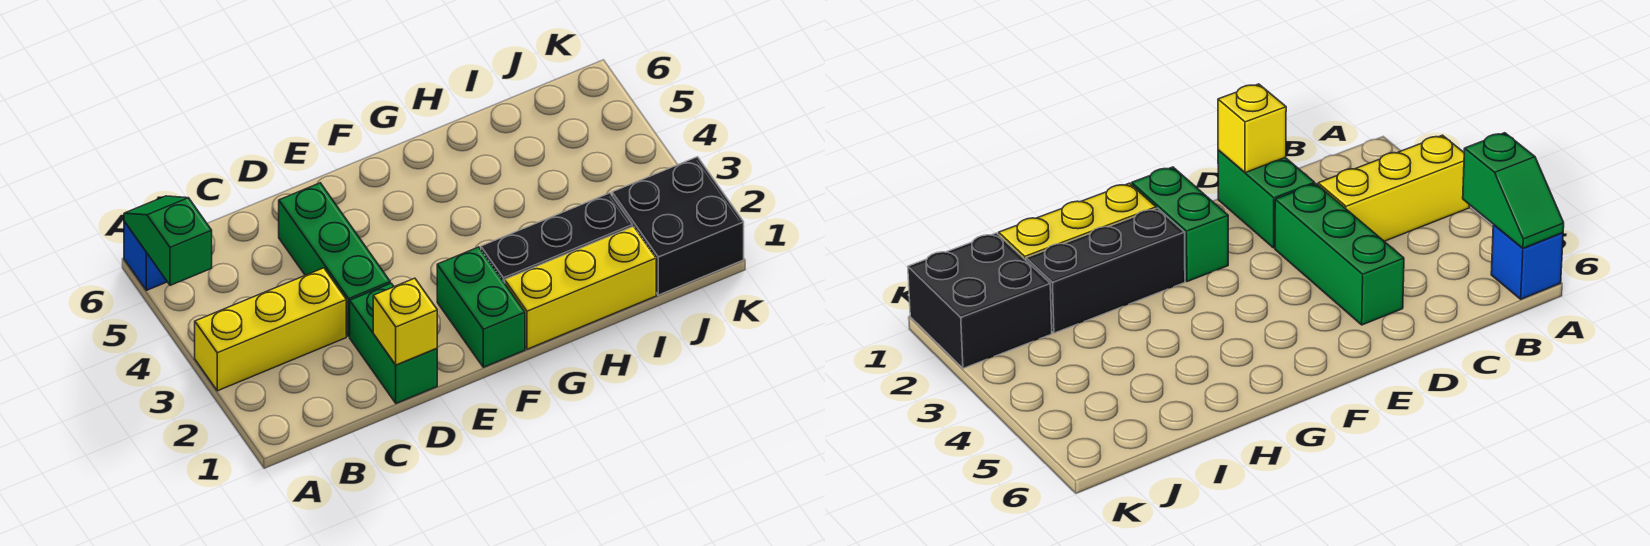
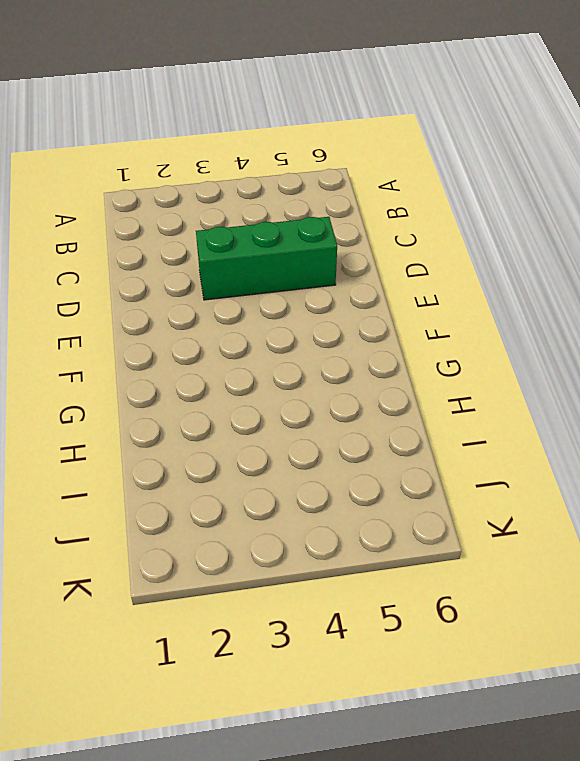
none -> yellow brick A3:C3 level 1
none -> blue brick A6 level 1

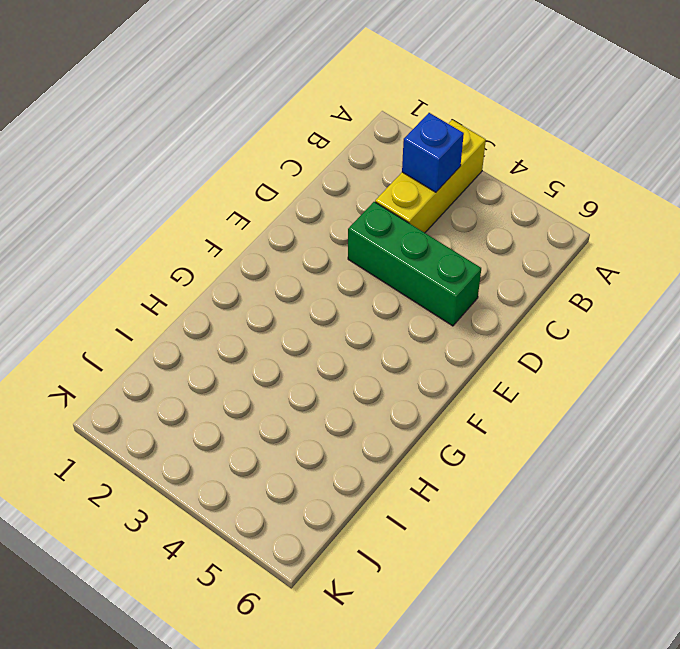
blue brick B3 level 2 -> blue brick A6 level 1
none -> green brick D1:D2 level 1
none -> green brick F1:F2 level 1

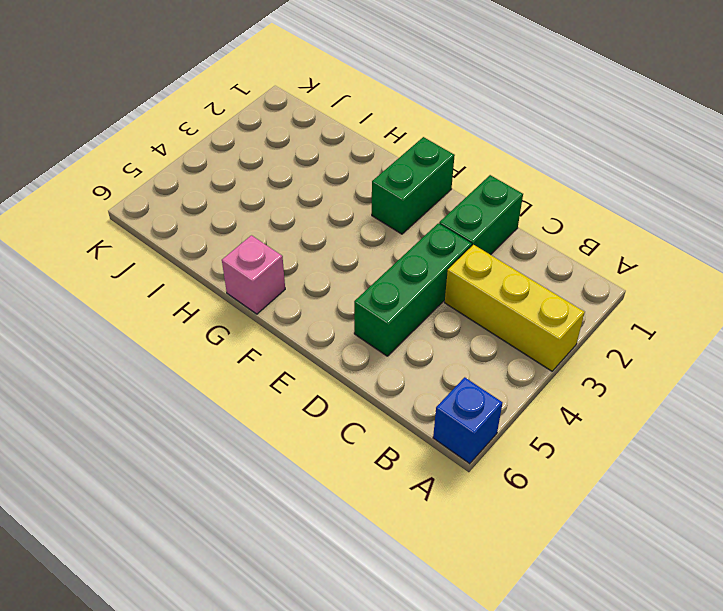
pink brick G6 level 1 -> none
none -> yellow brick G1:I1 level 1
none -> black brick G2:I2 level 1

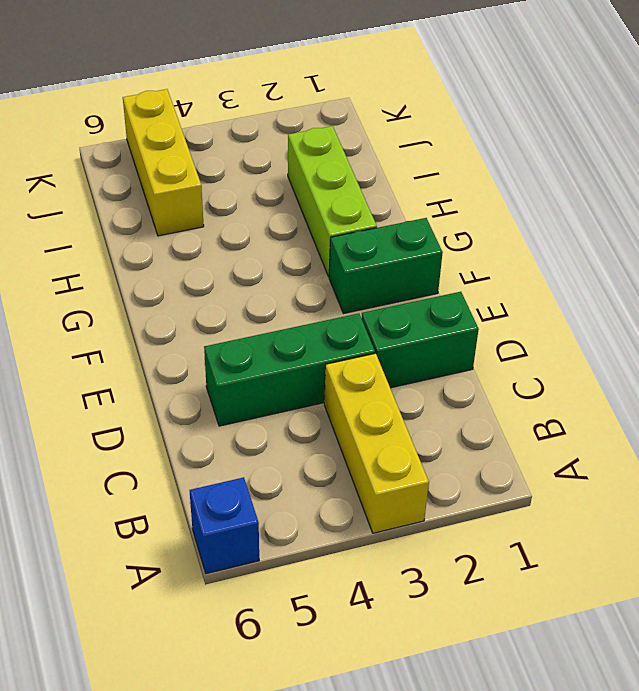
lime brick G2:I2 level 1 -> black brick G2:I2 level 1
yellow brick I5:K5 level 1 -> yellow brick G1:I1 level 1
none -> black brick J1:K2 level 1
none -> green slope A5:A6 level 2 top 5

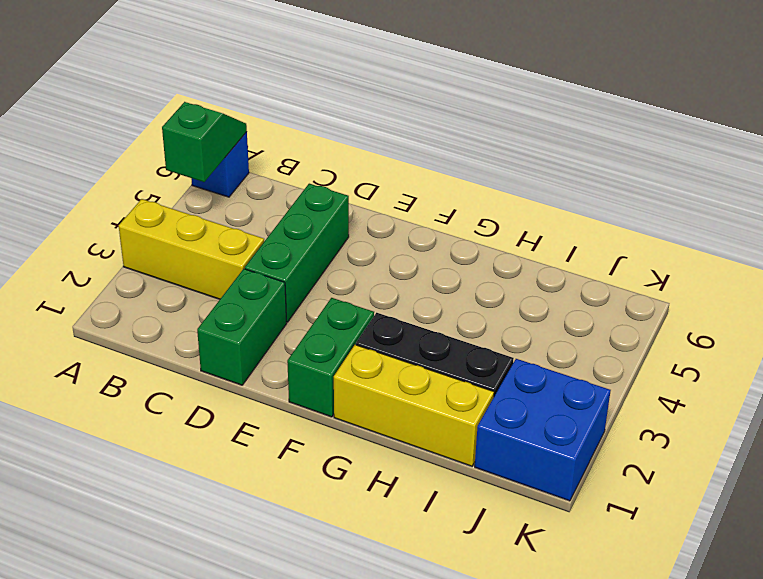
blue brick J1:K2 level 1 -> black brick J1:K2 level 1
none -> yellow brick D1 level 2

